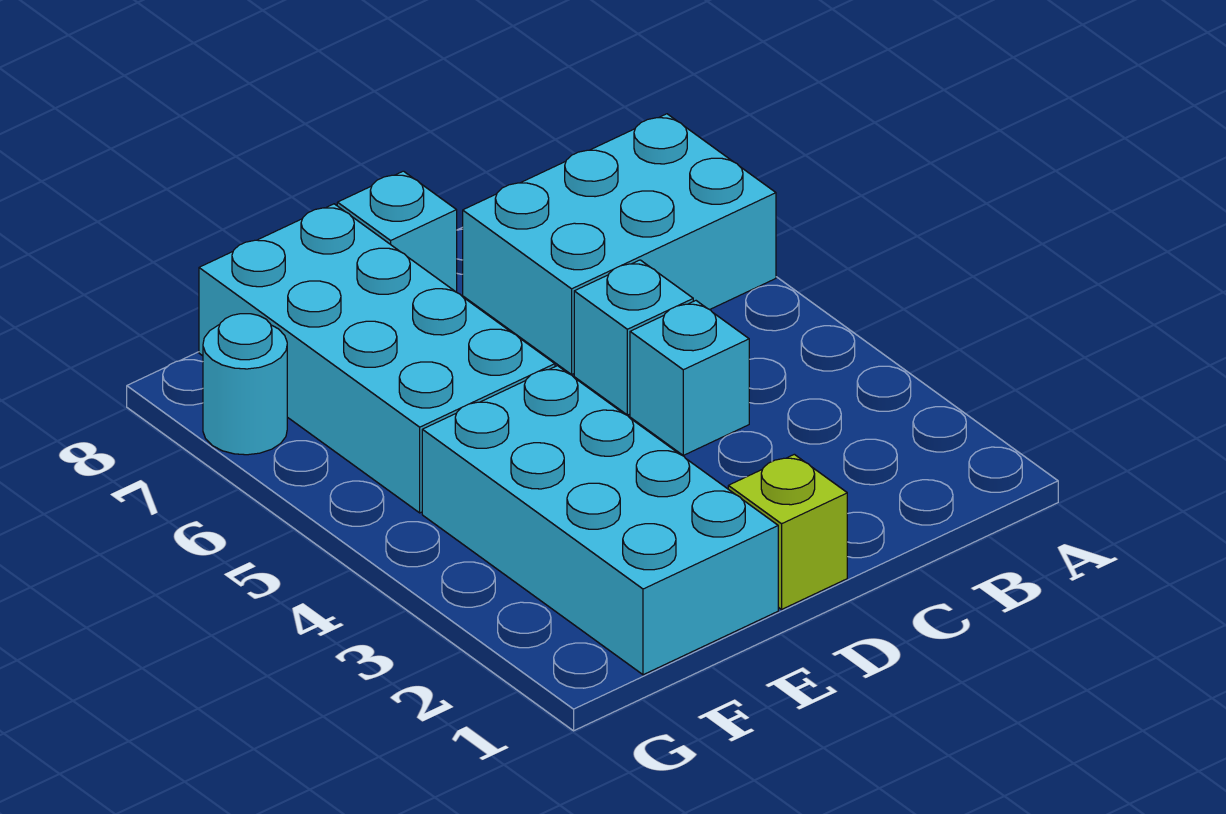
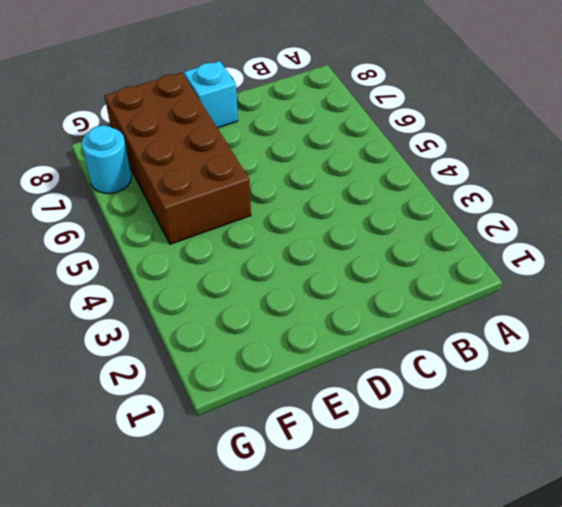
brown brick E5:F8 level 1 -> cyan brick E5:F8 level 1
none -> cyan brick A6:C7 level 1
none -> cyan brick C4 level 1

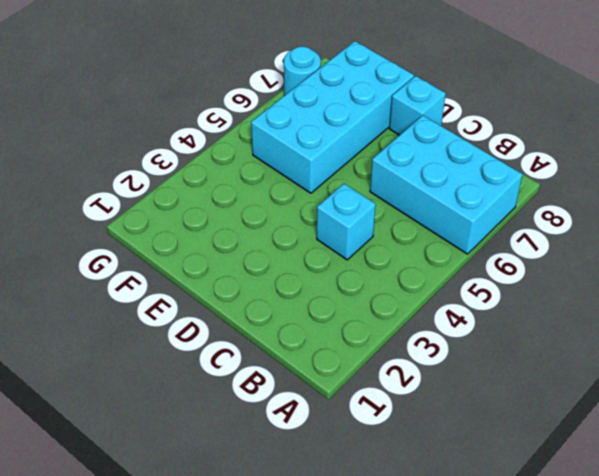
none -> cyan brick C5 level 1
none -> lime brick D1 level 1

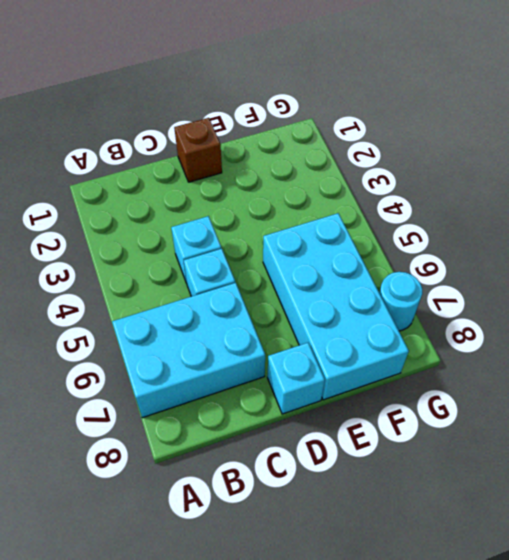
brown brick D1 level 1 -> lime brick D1 level 1
none -> cyan brick E1:F4 level 1

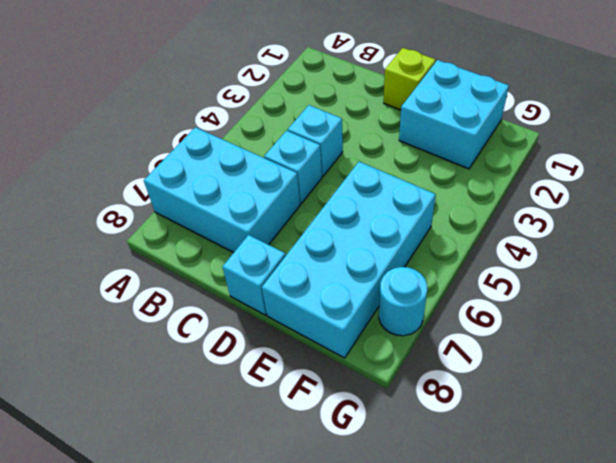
cyan brick E1:F2 level 1 -> cyan brick E1:F4 level 1

